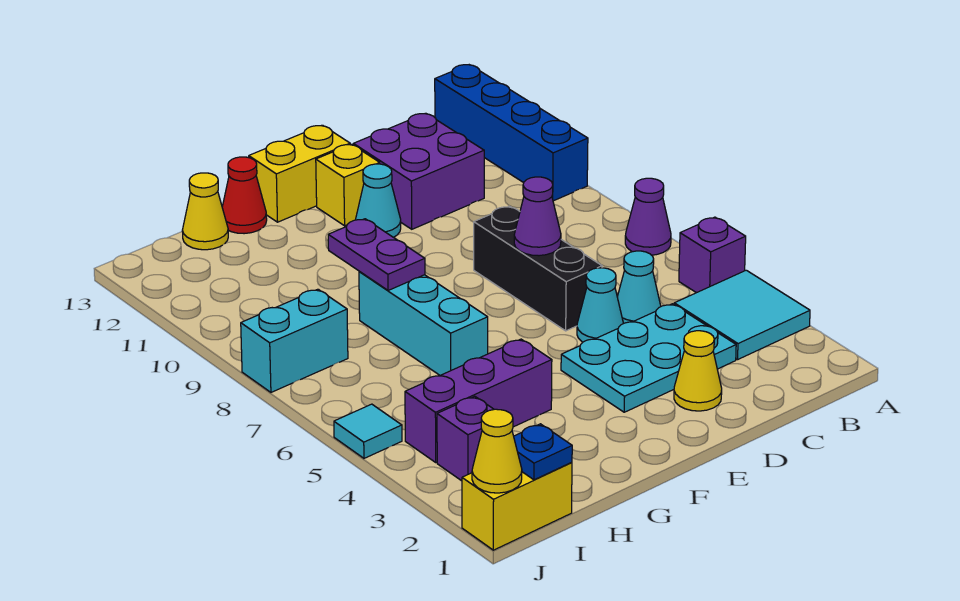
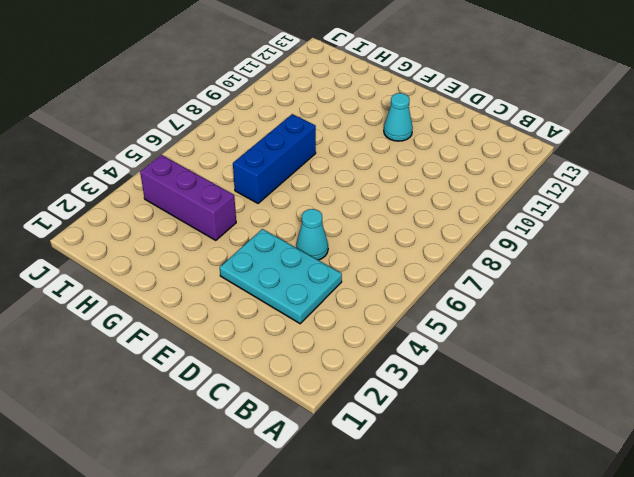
blue brick G6:G8 level 1 -> cyan brick G6:G8 level 1
none -> cyan tile A3:B4 level 1
none -> purple brick A5 level 1
none -> purple cone A7 level 1

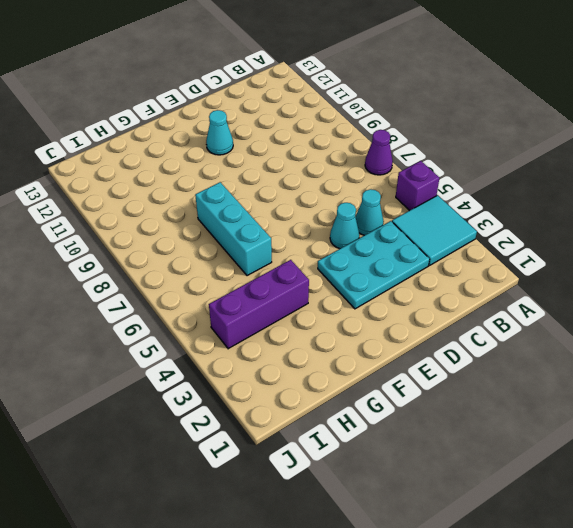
none -> blue brick A10:A13 level 1
none -> purple brick C11:D12 level 1
none -> yellow cone D2 level 1

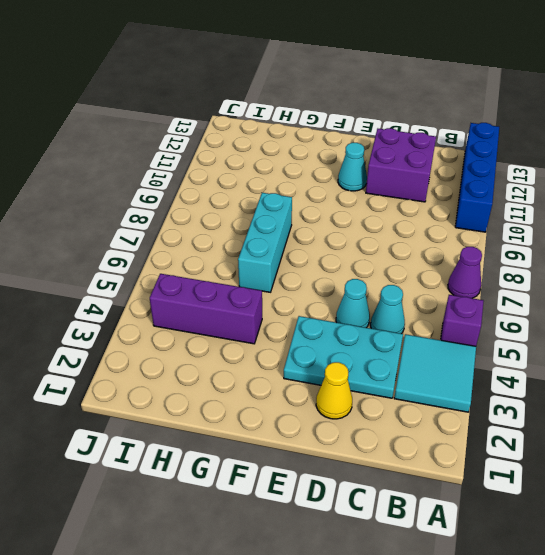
none -> black brick D6:D8 level 1
none -> yellow brick E12 level 1
none -> yellow brick E13:F13 level 1

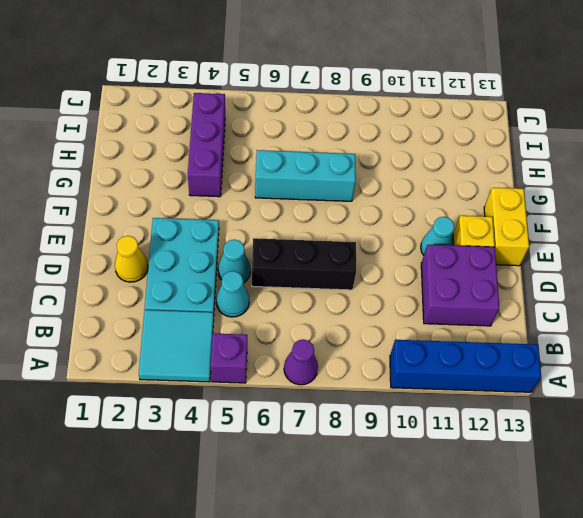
none -> red cone G13 level 1
none -> yellow cone H13 level 1
none -> yellow brick I1:J1 level 1

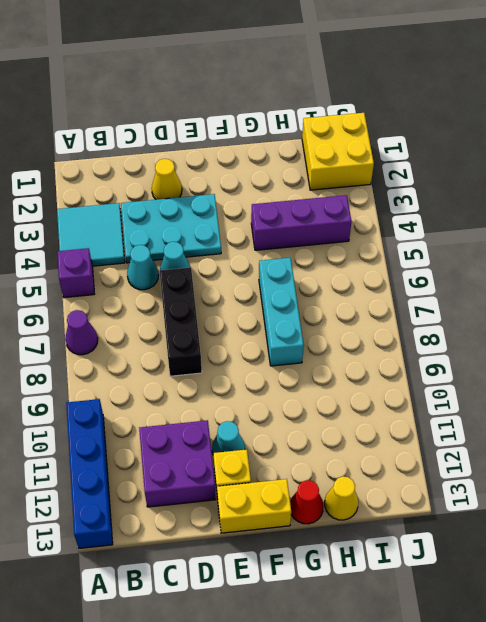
yellow brick I1:J2 level 1 -> yellow brick I1:J1 level 1
none -> purple brick I3 level 1
none -> cyan brick I8:J8 level 1
none -> cyan tile J5 level 1

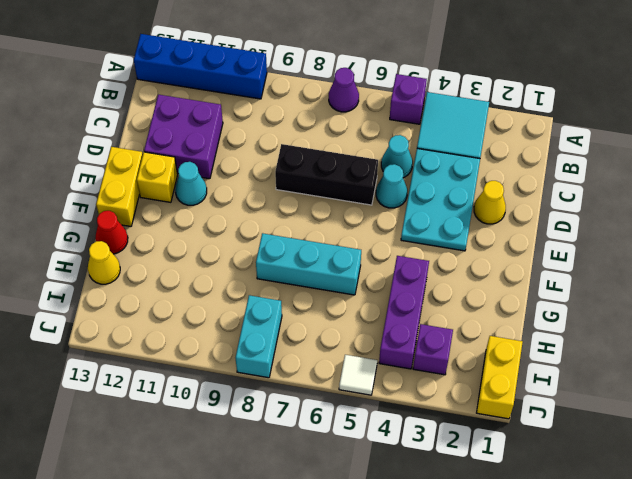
white tile J5 level 1 -> cyan tile J5 level 1
none -> purple cone D7 level 2
none -> purple plate G8:G9 level 2
none -> blue plate I1 level 2

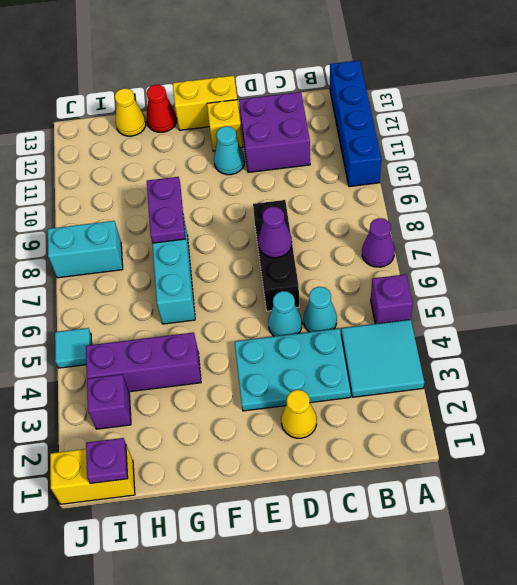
purple plate I1 level 2 -> blue plate I1 level 2
none -> yellow cone J1 level 2

